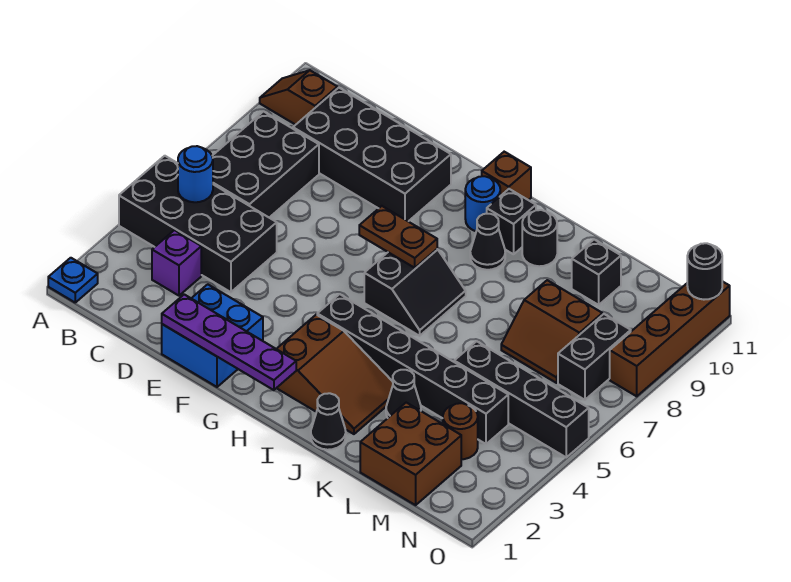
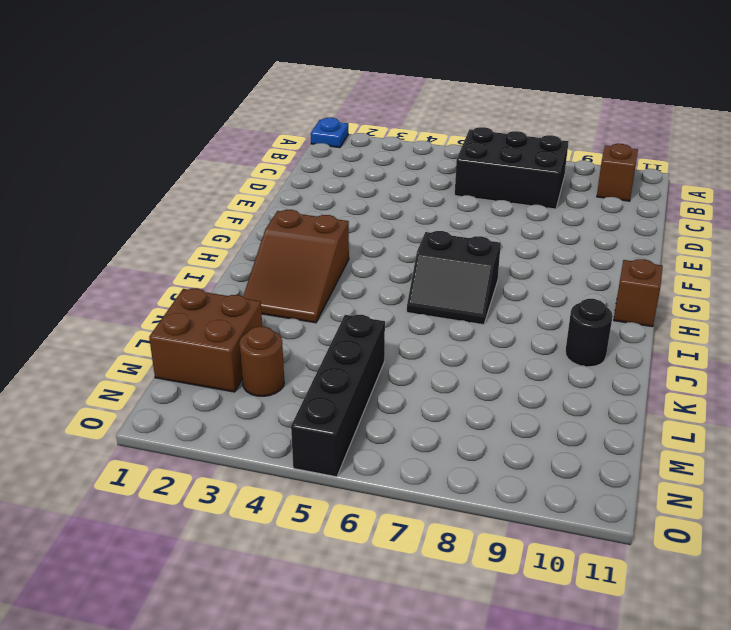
none -> black brick A4:D5 level 1
none -> purple brick C3 level 1
none -> black brick C9:F10 level 1

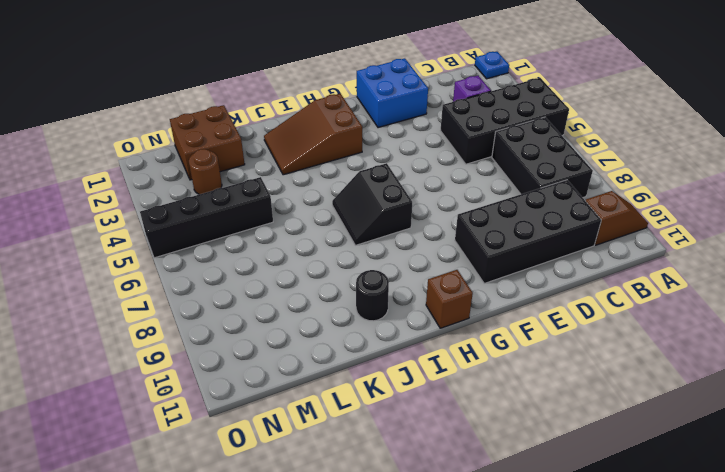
none -> black brick H4:M4 level 1
none -> blue round brick H10 level 1
none -> black cone I9 level 1

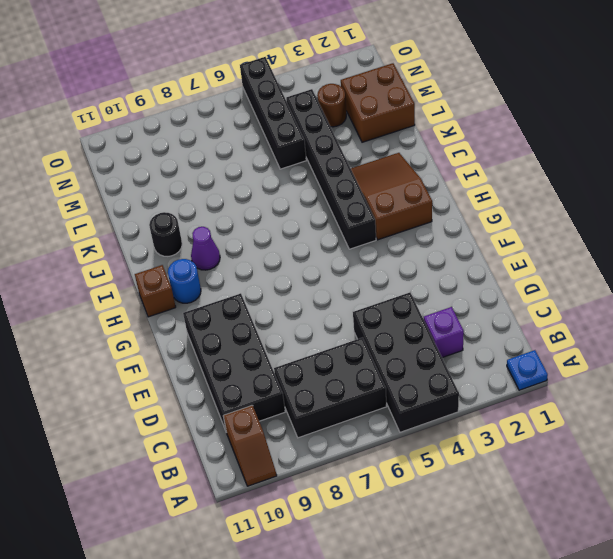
purple cone I9 level 1 -> black cone I9 level 1
none -> blue brick E1:F2 level 1
none -> black slope H6:I7 level 1 top H
none -> black brick I10 level 1

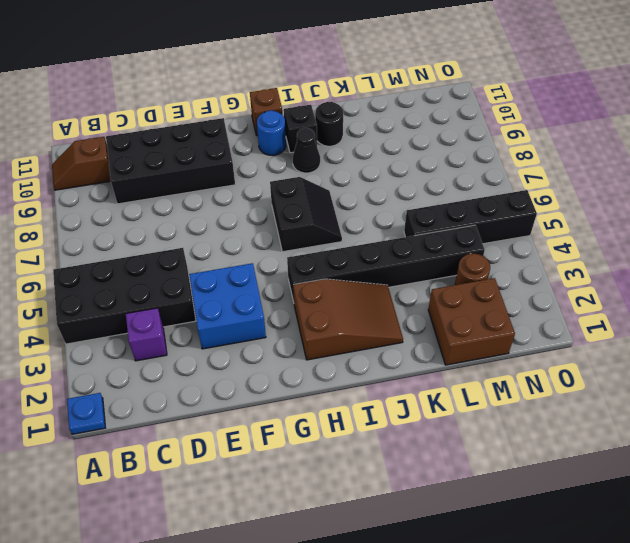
blue brick E3:F4 level 1 -> blue brick E1:F2 level 1
none -> black brick B6:C8 level 1
none -> black cone J1 level 1
none -> black cone K3 level 1

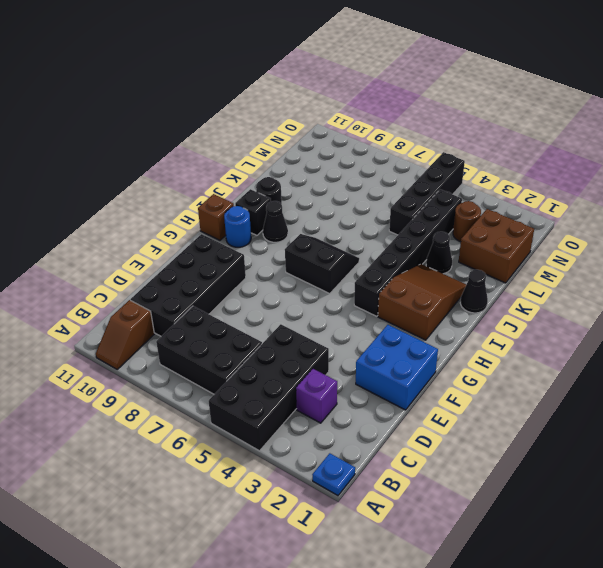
none -> brown slope L7:M8 level 1 top 8
none -> black brick L10 level 1
none -> black brick N7:N8 level 1

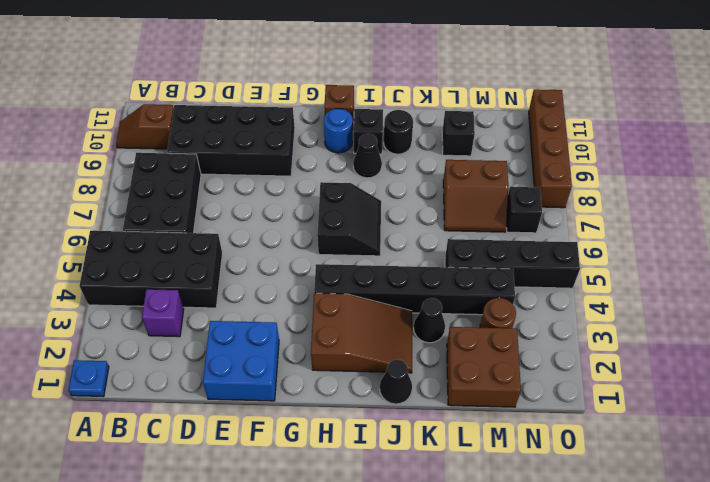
black brick N7 level 1 -> black brick N7:N8 level 1
none -> blue round brick B5 level 2
none -> purple plate E1:H1 level 2
none -> brown plate G7:H7 level 2

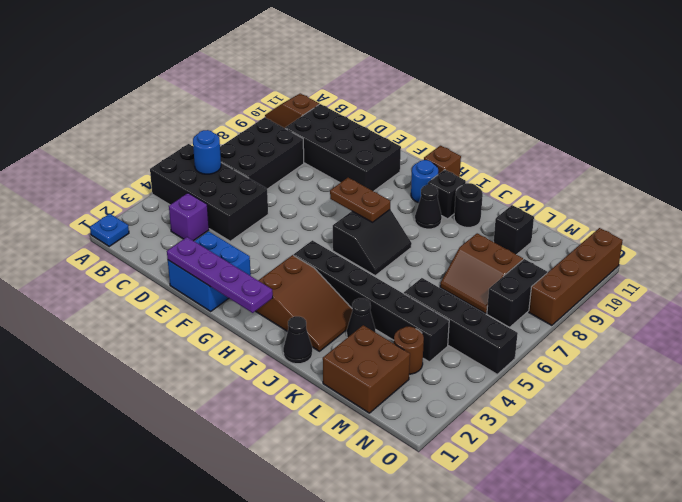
none -> black round brick O11 level 2

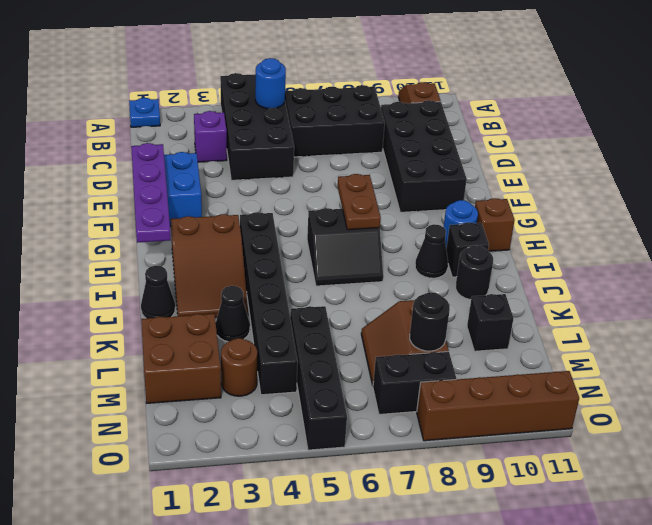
black round brick M8 level 2 -> black round brick O11 level 2

